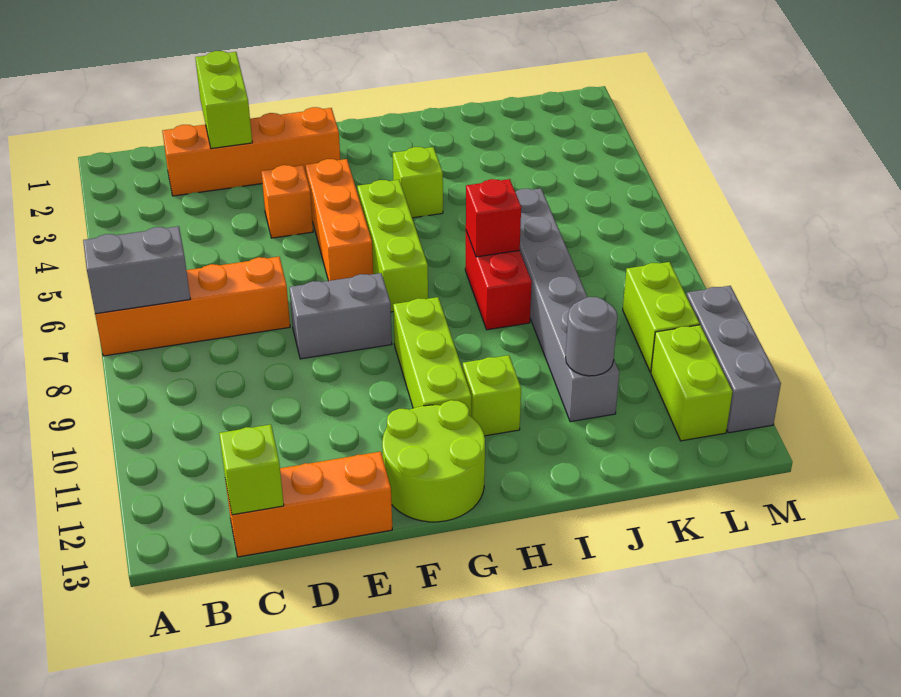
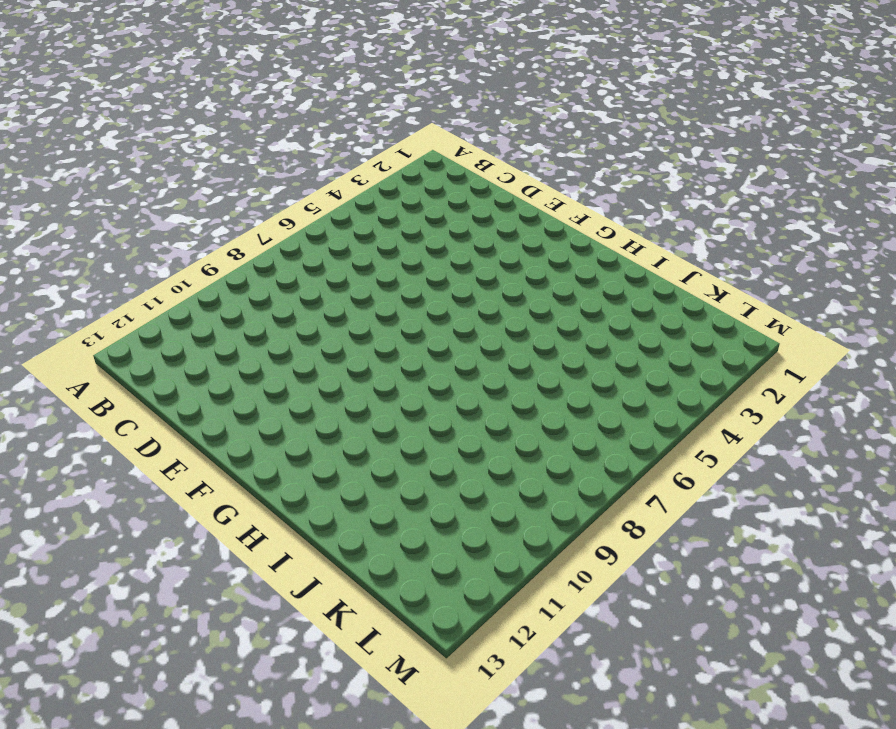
none -> orange brick A7:D7 level 1
none -> orange brick C2:F2 level 1
none -> orange brick C13:E13 level 1

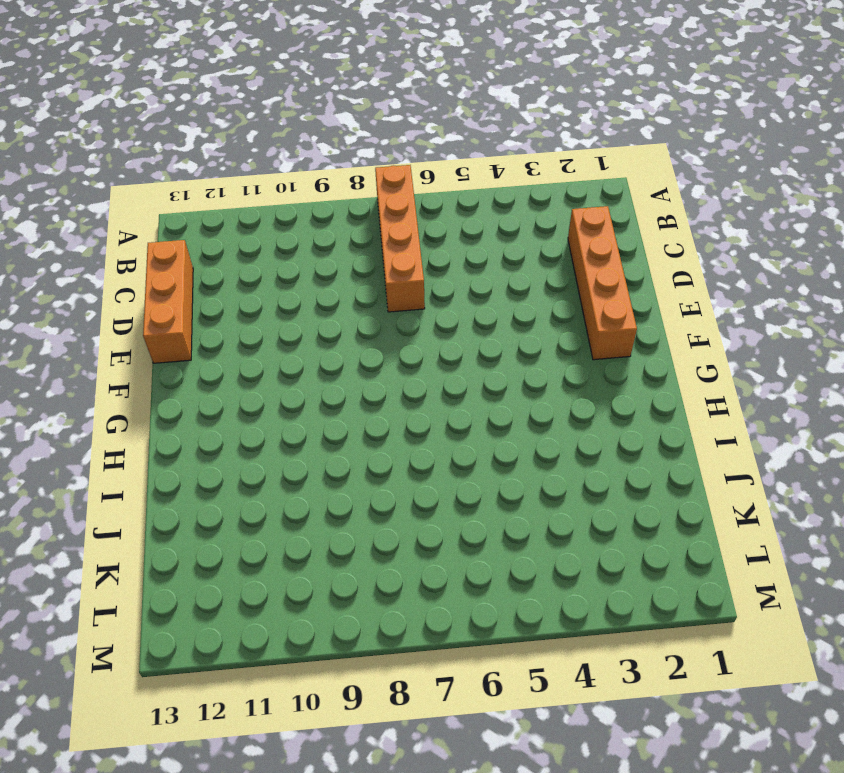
none -> orange brick E4 level 1
none -> grey brick E8:F8 level 1
none -> orange brick F4:F6 level 1

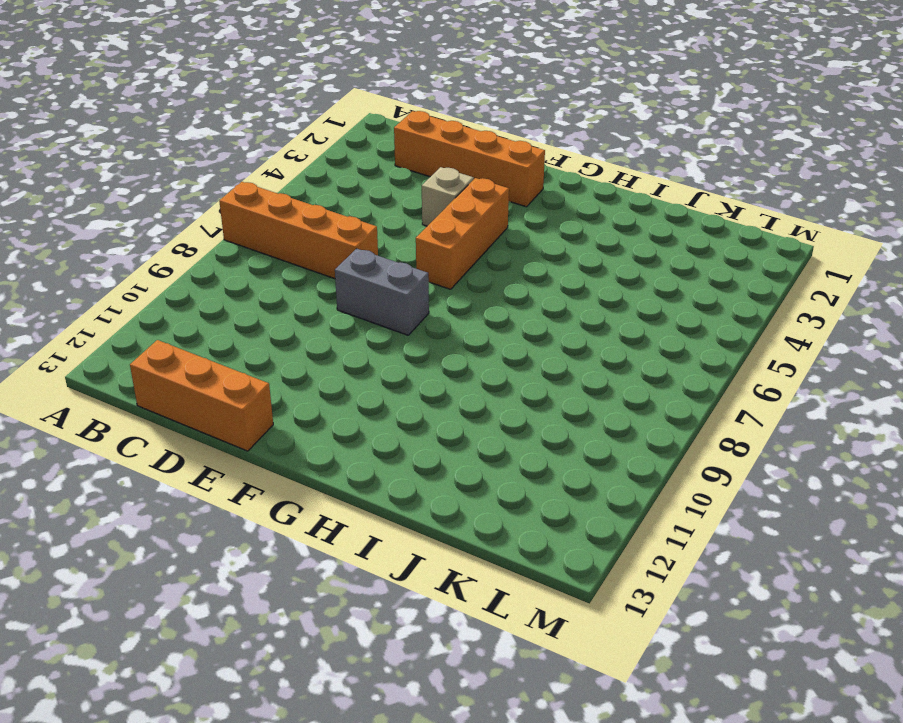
tan brick E4 level 1 -> orange brick E4 level 1
none -> lime round brick F12:G13 level 1
none -> lime brick G5:G7 level 1
none -> lime brick G9:G11 level 1

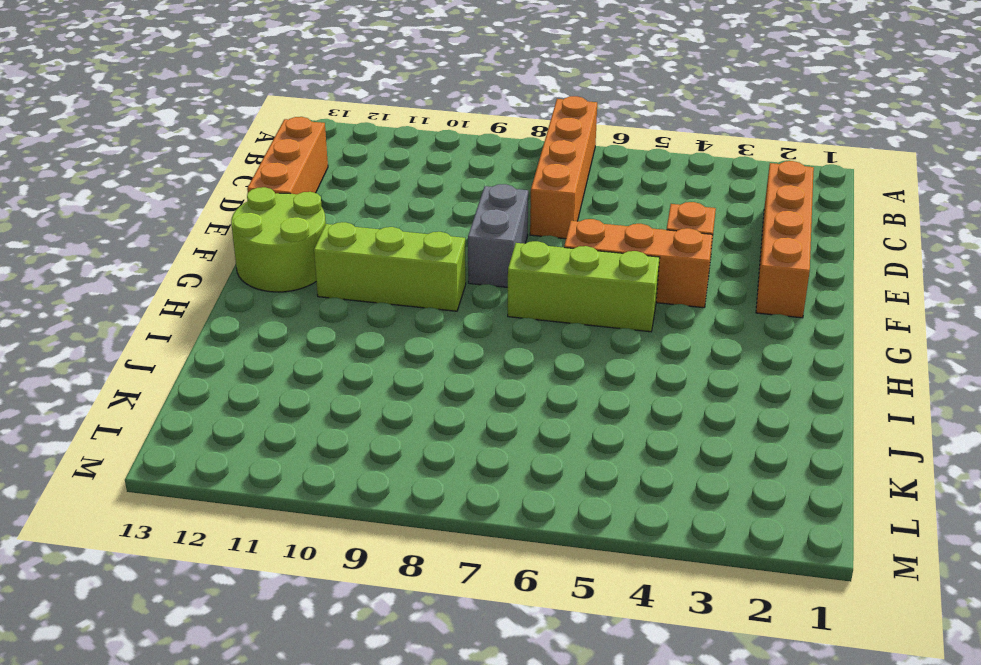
none -> lime brick H4 level 1
none -> lime brick H11 level 1
none -> red brick I7:I8 level 1

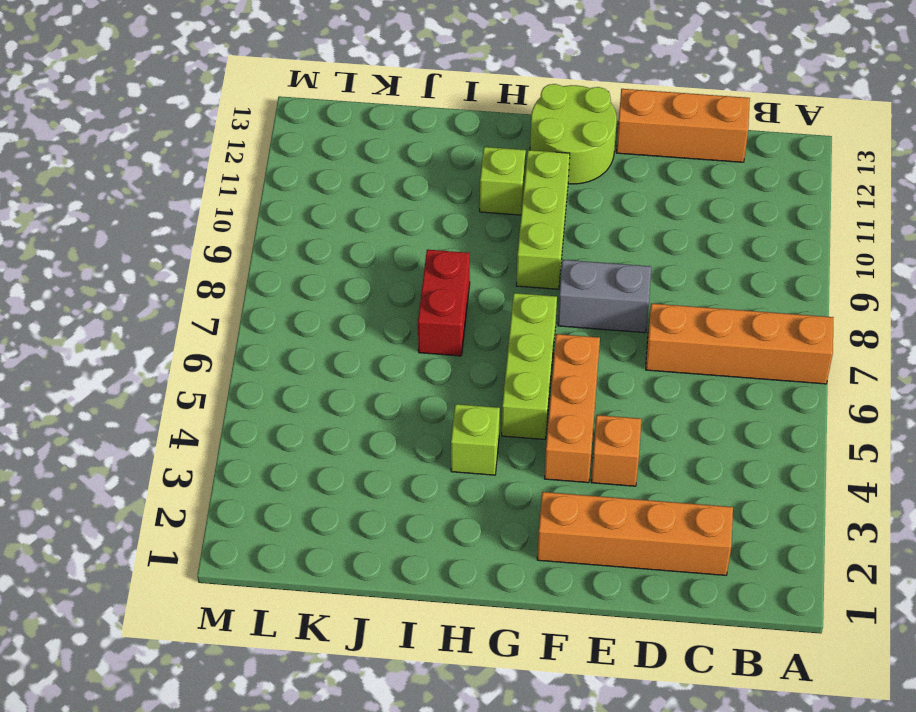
none -> grey brick J6:J11 level 1
none -> lime brick L9:L10 level 1
none -> lime brick L11:L12 level 1

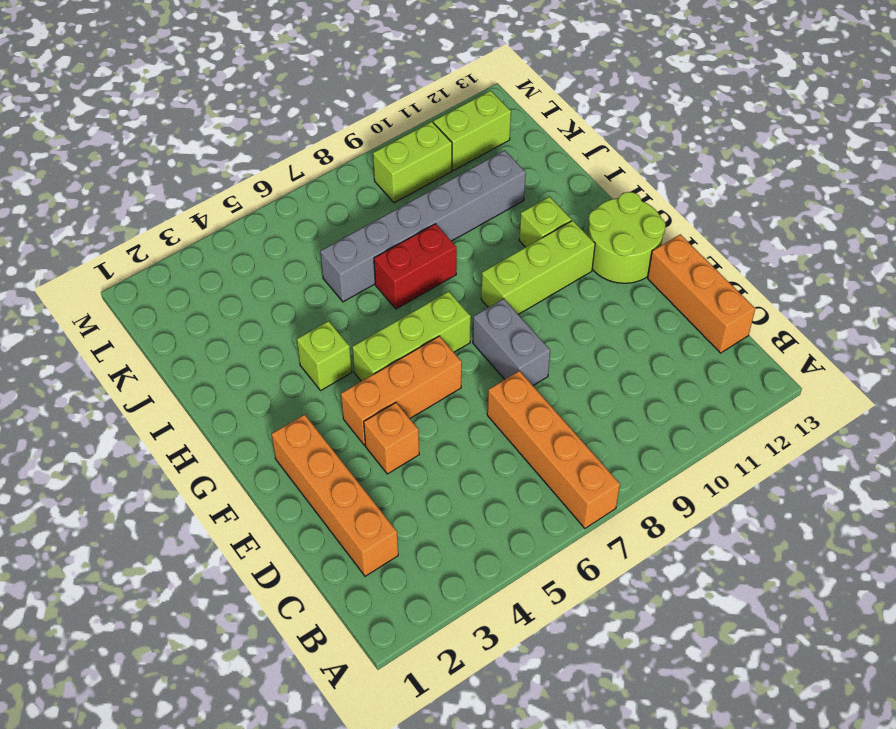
none -> grey brick M10:M12 level 1
none -> grey brick A7:B7 level 2
none -> lime brick C13 level 2

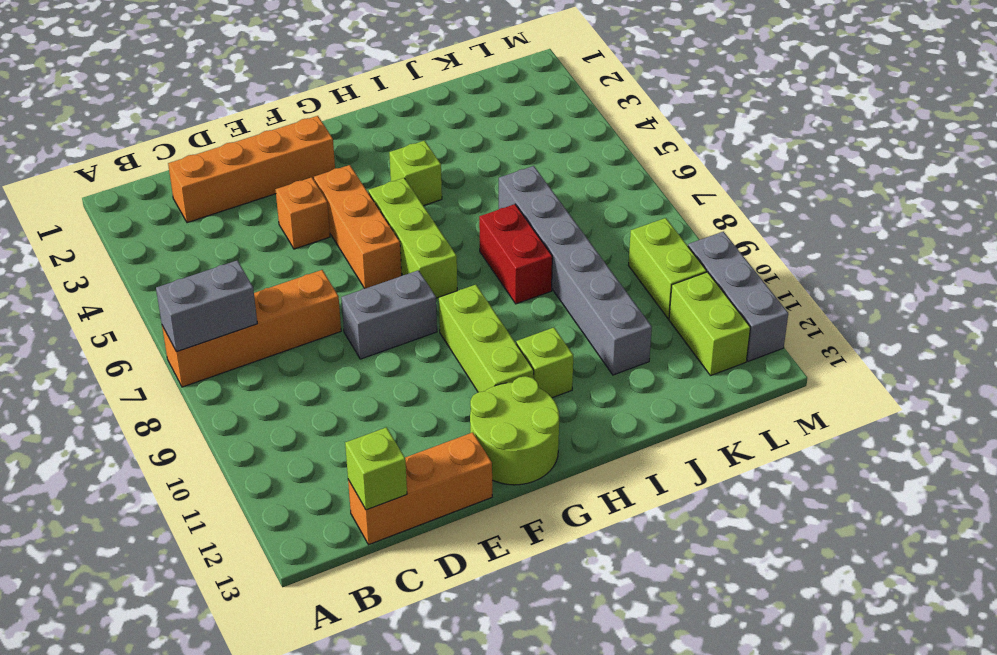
none -> lime brick D1:D2 level 2
none -> red brick I7 level 2
none -> grey round brick J11 level 2

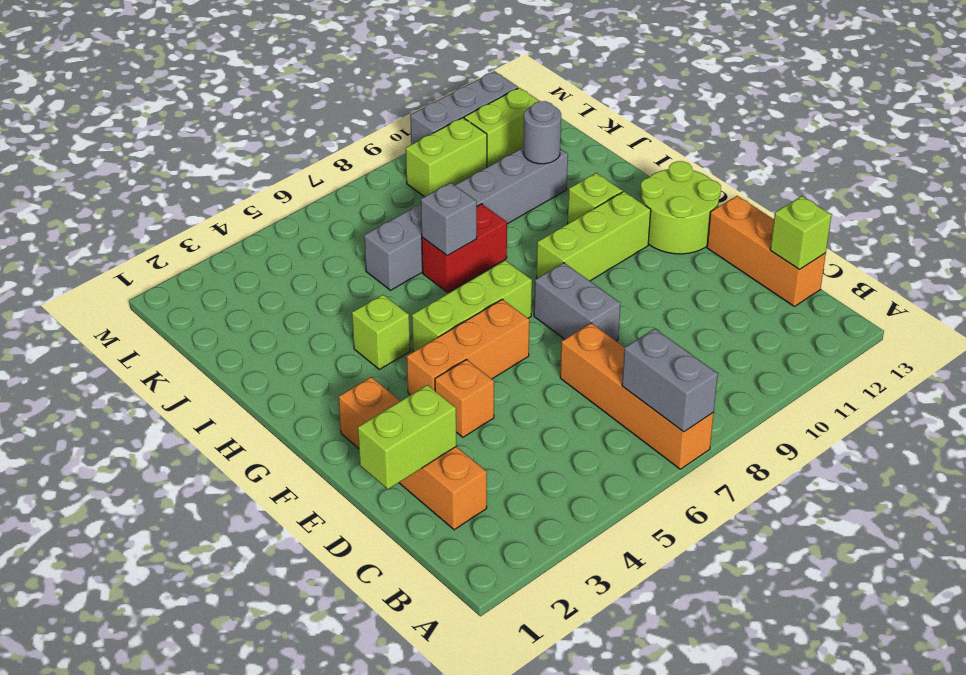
grey brick I7 level 2 -> red brick I7 level 2

